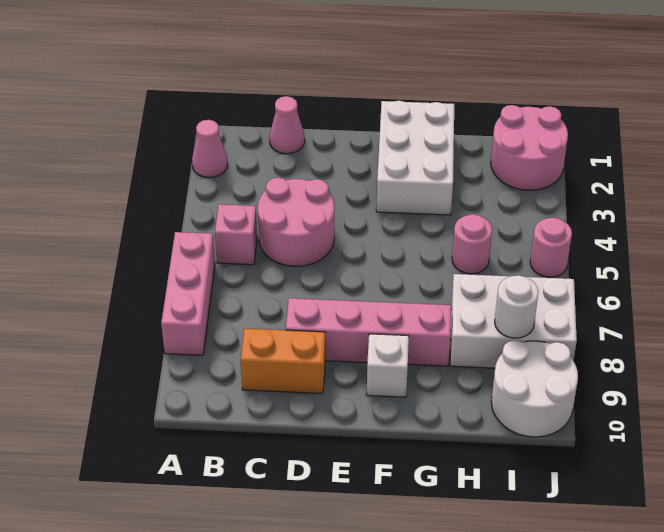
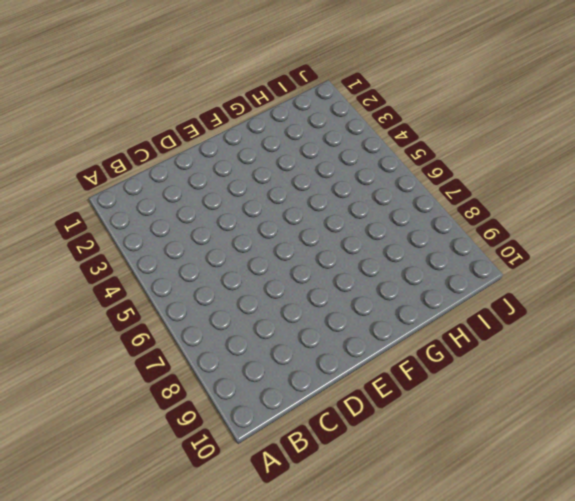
none -> pink cone A2 level 1
none -> pink brick A6:A8 level 1
none -> pink brick B5 level 1

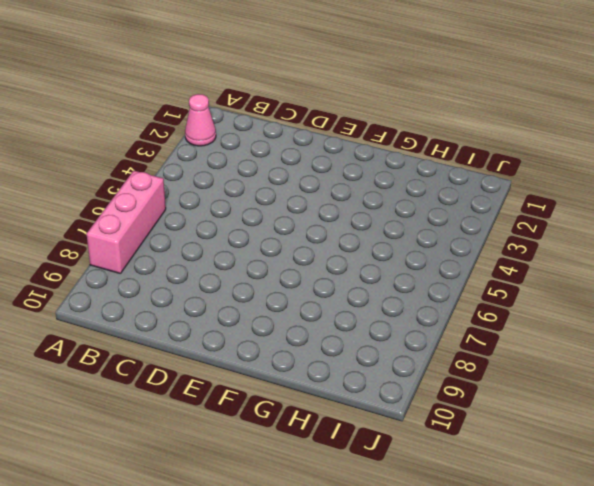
none -> pink brick B5 level 1
none -> pink cone C1 level 1
none -> pink round brick C4:D5 level 1

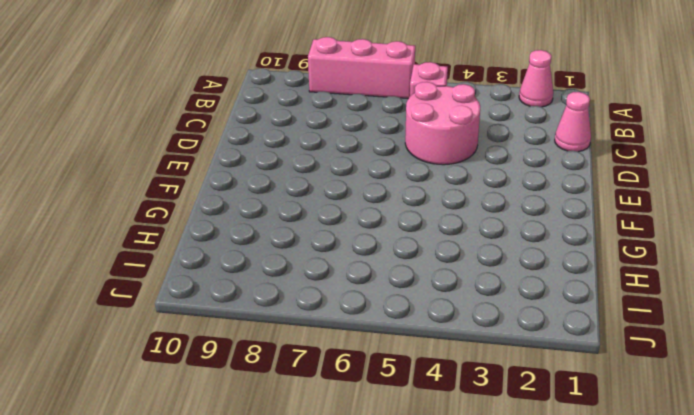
none -> orange brick C9:D9 level 1
none -> pink brick D8:G8 level 1
none -> white brick F1:G3 level 1

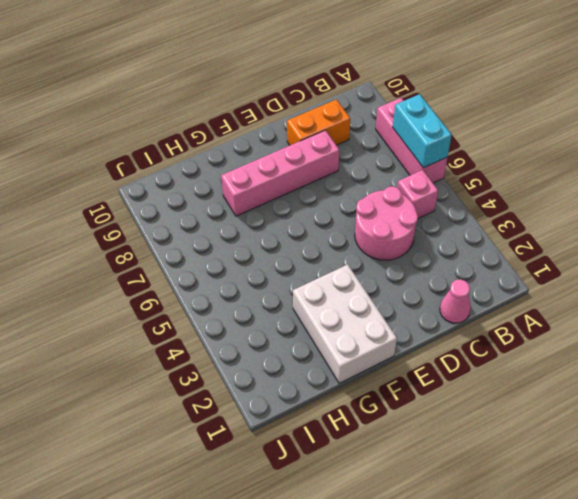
cyan brick A6:A7 level 2 -> none
none -> pink cone A2 level 1
none -> white brick F9 level 1
none -> pink round brick H5 level 1

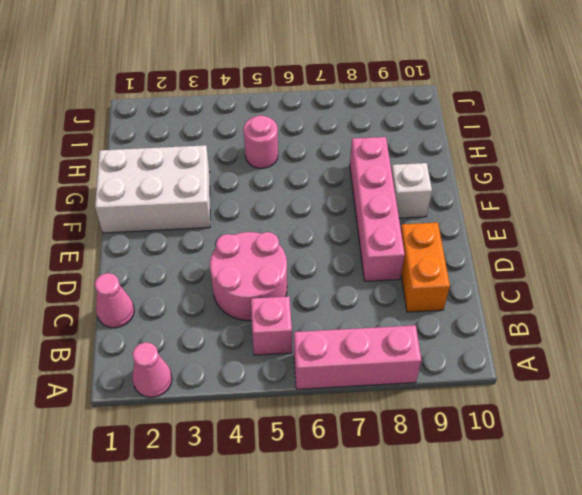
none -> white brick H7:J8 level 1
none -> pink round brick I1:J2 level 1
none -> white round brick I9:J10 level 1

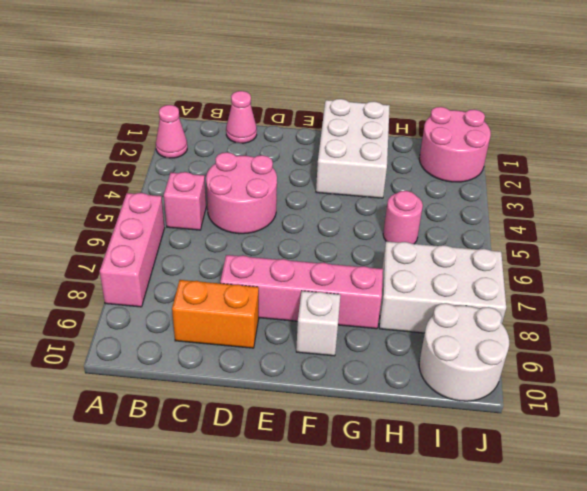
none -> pink round brick J5 level 1
none -> white round brick I8 level 2

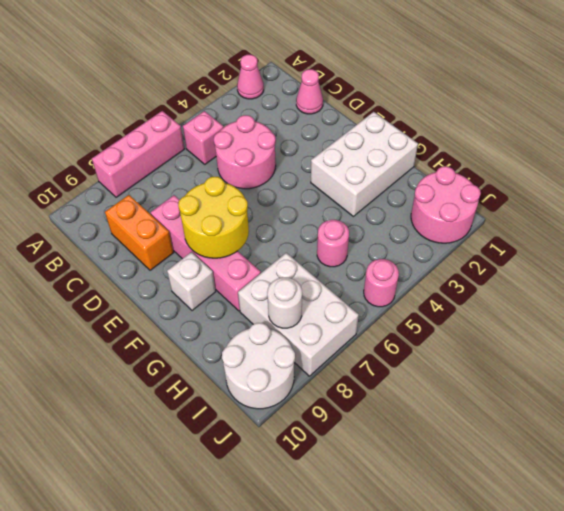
yellow round brick E7:F8 level 2 -> none

